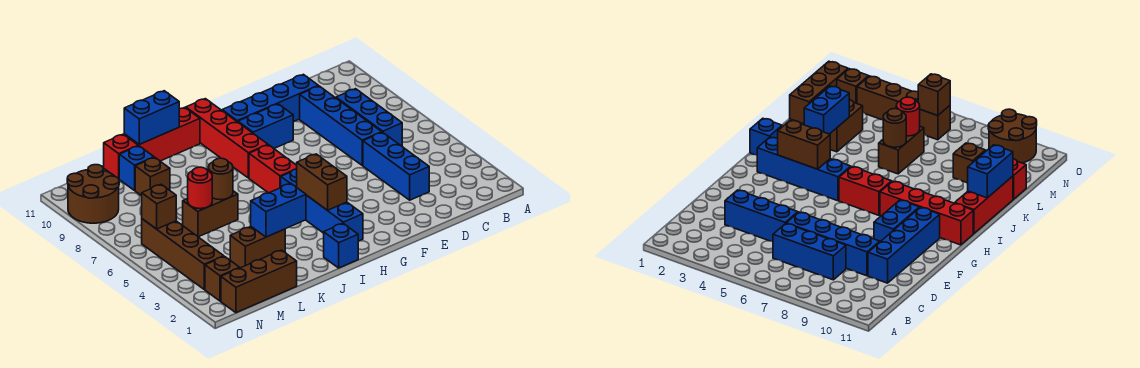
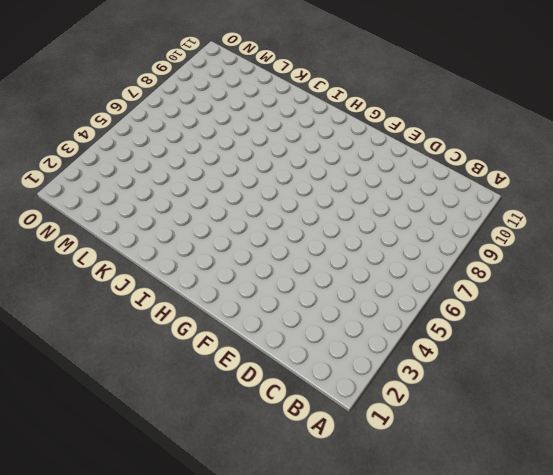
none -> blue brick C6:C8 level 1
none -> blue brick D3:D5 level 1
none -> blue brick D6:D9 level 1

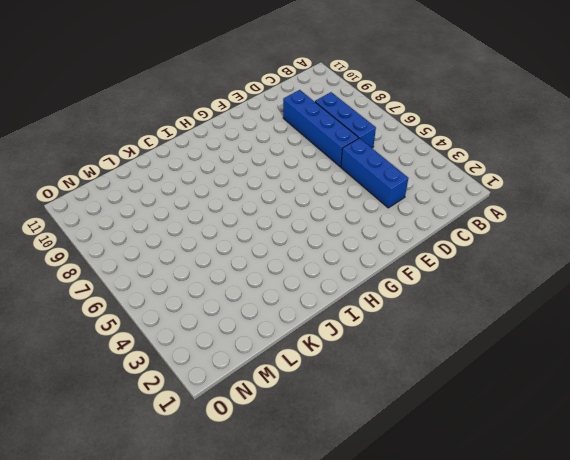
none -> blue brick D10:G10 level 1
none -> blue brick F9:G9 level 1
none -> blue brick H2:H5 level 1

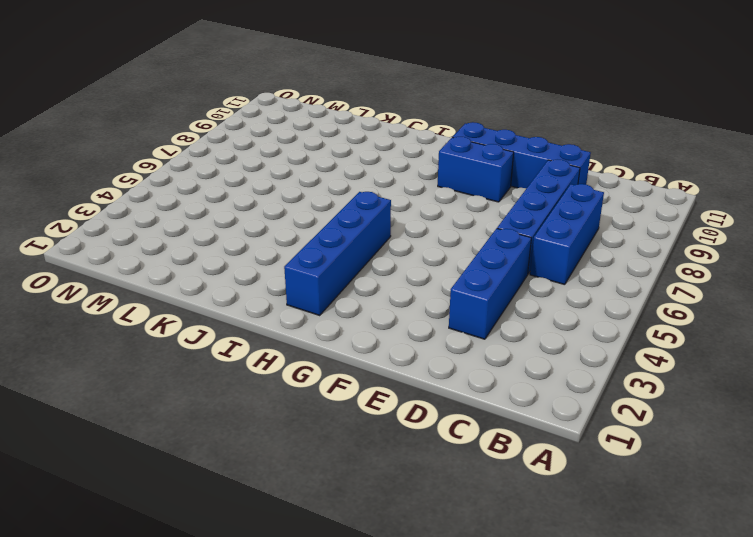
none -> red brick H6:H7 level 1
none -> red brick H8:H11 level 1
none -> blue brick I1 level 1

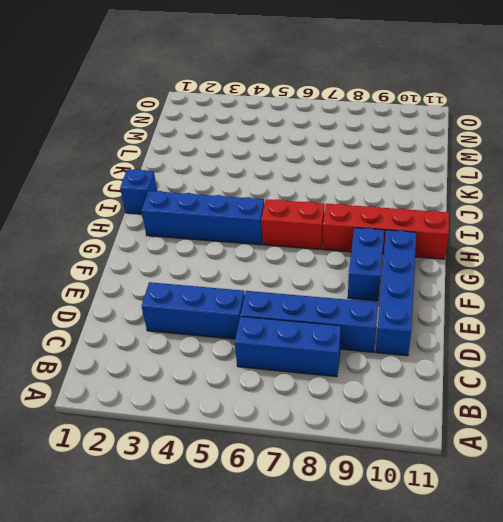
none -> red brick I11:K11 level 1
none -> brown brick K3:L3 level 1
none -> brown brick K6:L6 level 1

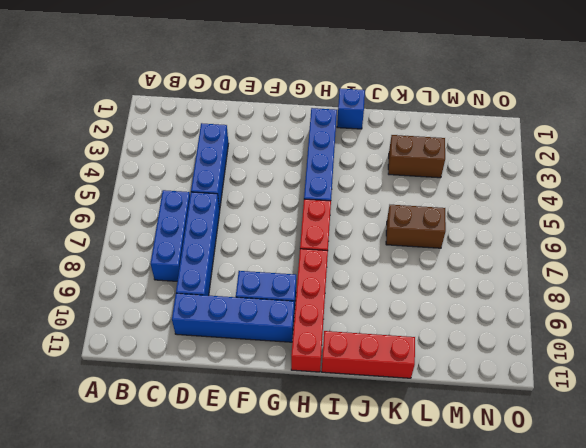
none -> brown brick L1:N1 level 1
none -> brown brick L9 level 1
none -> blue brick L10 level 1

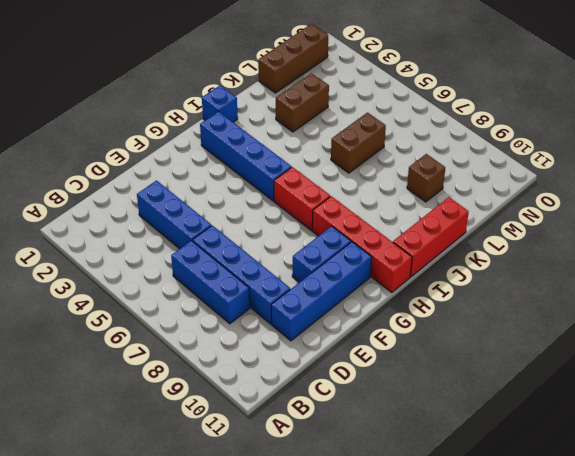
none -> blue brick L10 level 1
none -> red brick L11 level 1
none -> brown brick N2 level 1

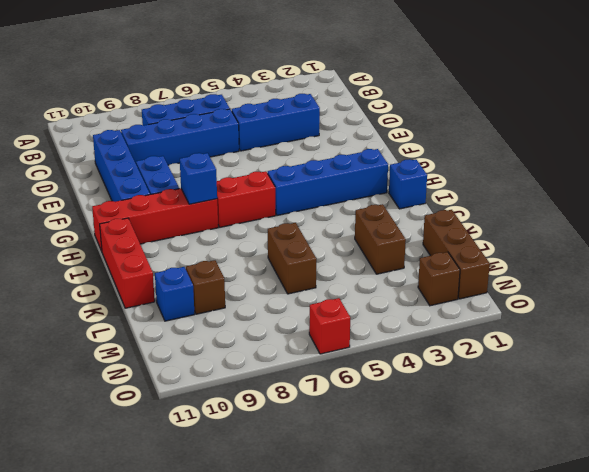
blue brick H8 level 2 -> none
red brick O6 level 1 -> red brick L11 level 1
none -> brown brick N3:N6 level 1
none -> brown round brick N9:O10 level 1
none -> brown brick H3:H4 level 2

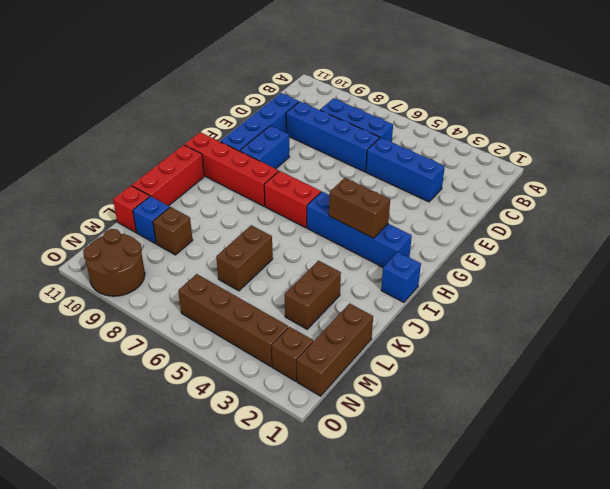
none -> blue brick J3:K3 level 2
none -> blue brick J11:K11 level 2
none -> brown round brick K6 level 2

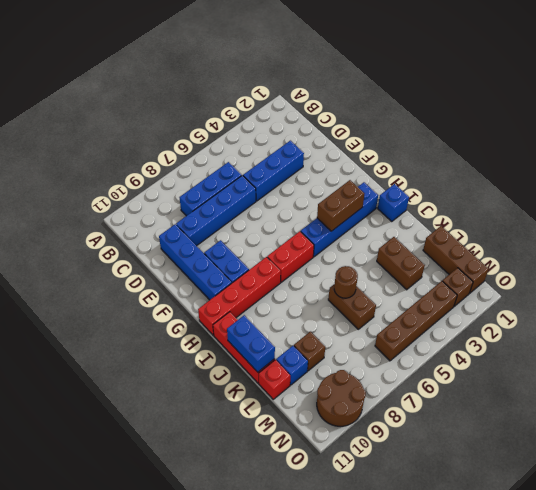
none -> blue brick J3:K3 level 2
none -> red round brick L6 level 2
none -> brown brick N6 level 2

